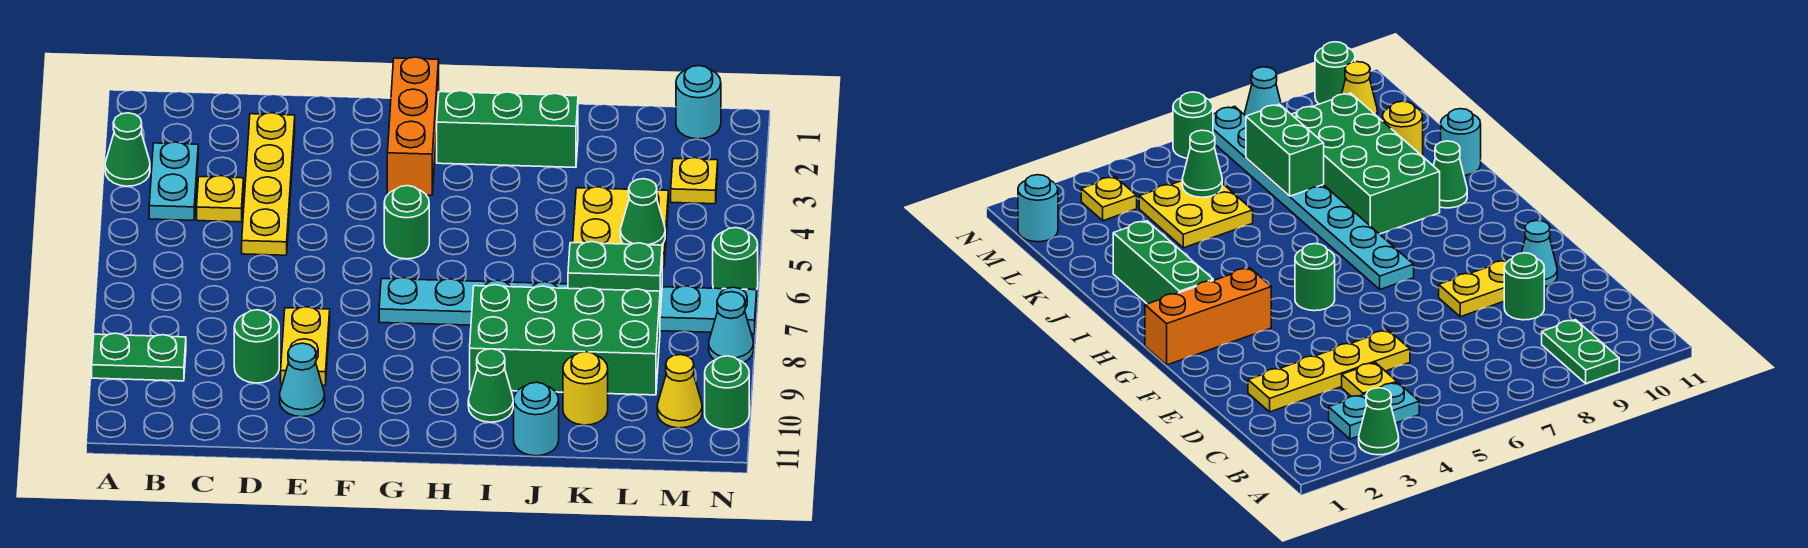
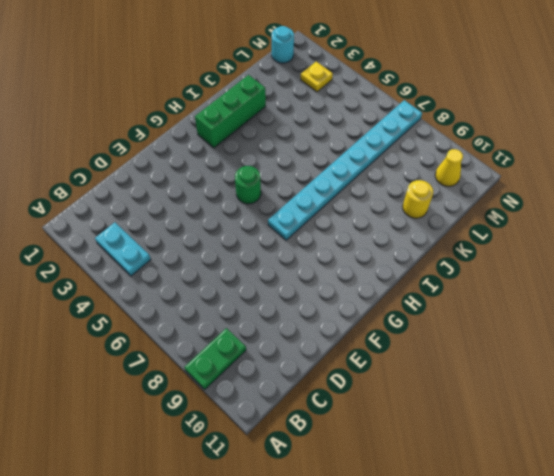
none -> green cone A3 level 1
none -> yellow plate C4 level 1
none -> yellow plate D2:D5 level 1

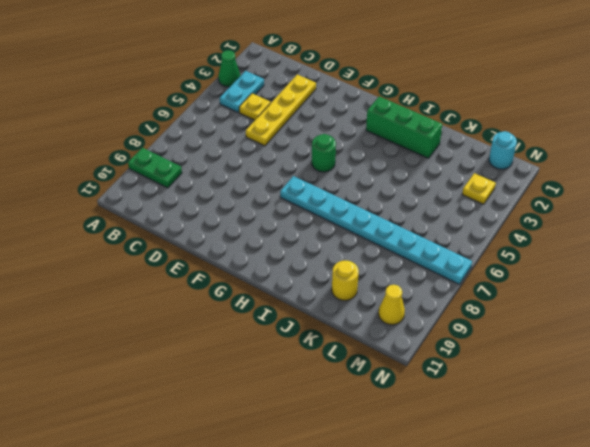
none -> green round brick D9 level 1
none -> yellow plate E8:E9 level 1
none -> cyan cone E10 level 1

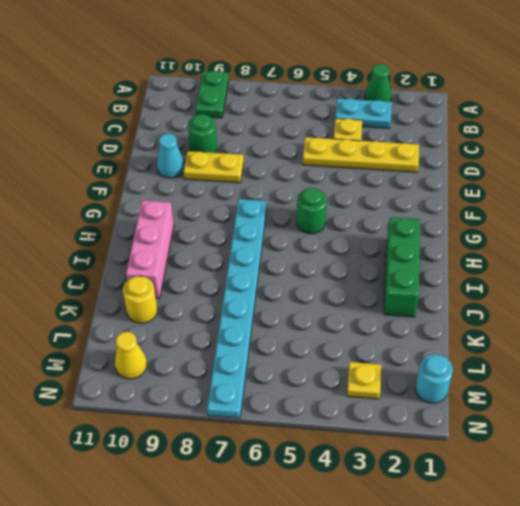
pink brick H10:J10 level 1 -> green cone I10 level 1
none -> orange brick G1:G3 level 1
none -> green brick I8:L9 level 1
none -> cyan round brick J11 level 1

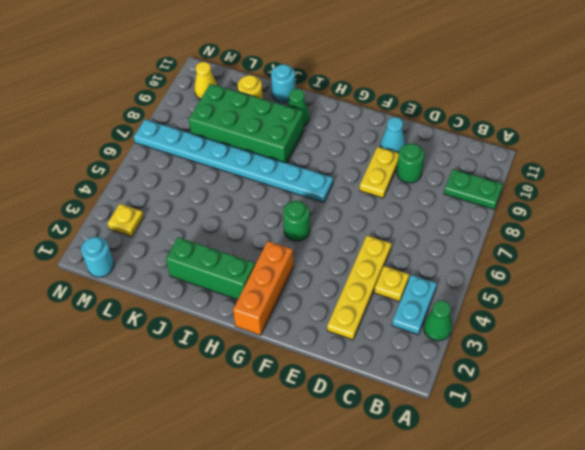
none -> yellow plate K4:L5 level 1
none -> green round brick N6 level 1
none -> cyan cone N8 level 1

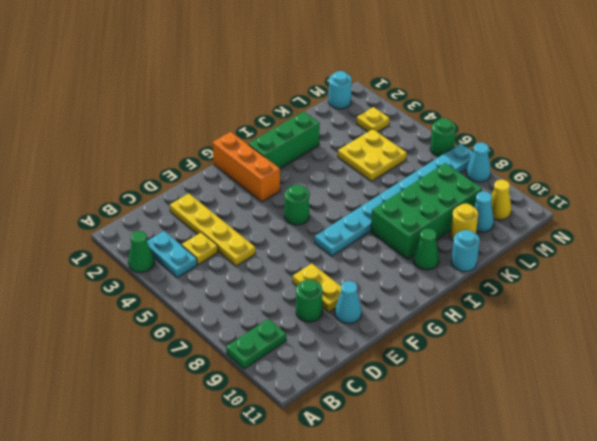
cyan cone L10 level 1 -> none
none -> green round brick N10 level 1
none -> green brick K7:L7 level 2
none -> green cone L5 level 2

